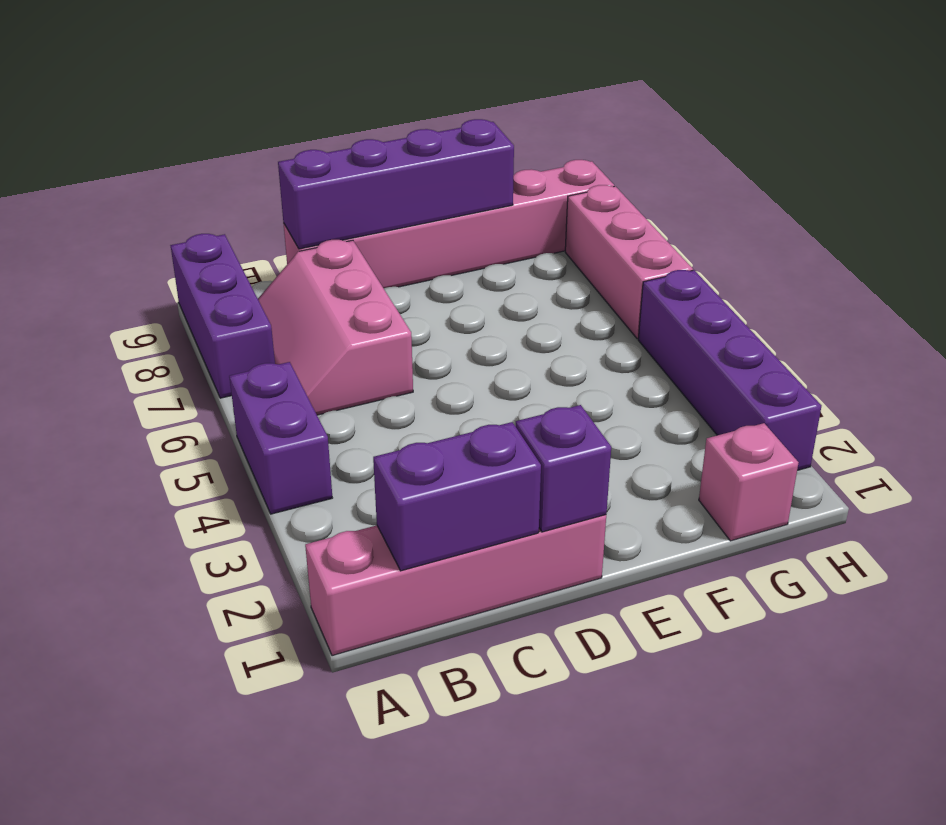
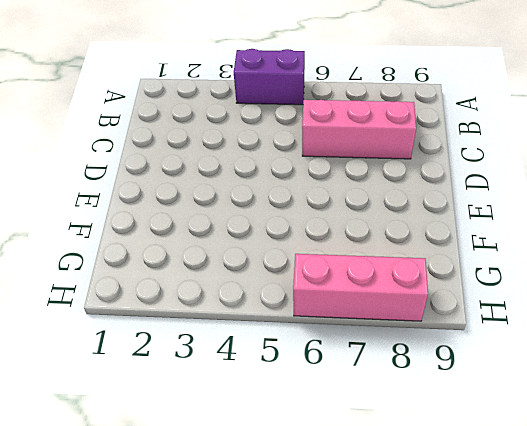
none -> pink brick A1:D1 level 1
none -> purple brick A7:A9 level 1

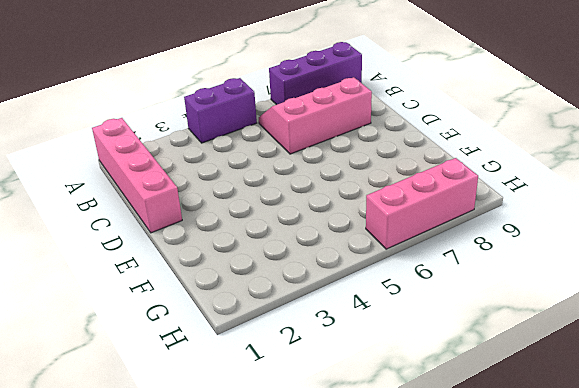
none -> pink brick C9:H9 level 1
none -> pink brick G1 level 1

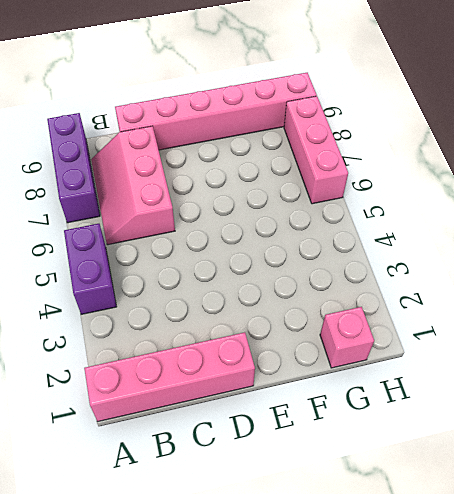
none -> purple brick H2:H5 level 1
none -> purple brick B1:C1 level 2

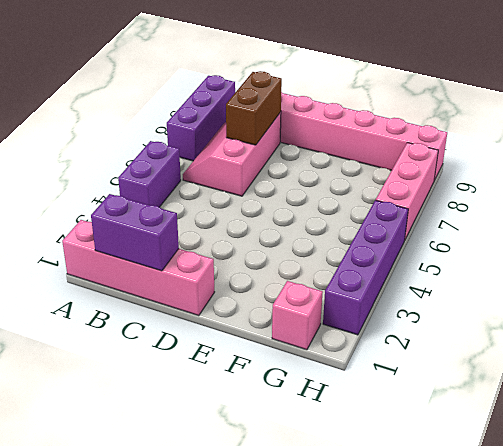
brown brick C7:C8 level 2 -> none
none -> purple brick C9:F9 level 2
none -> purple brick D1 level 2

